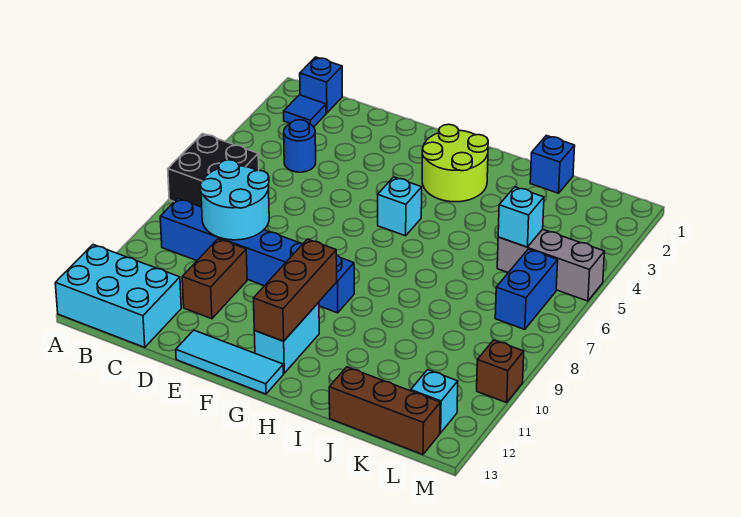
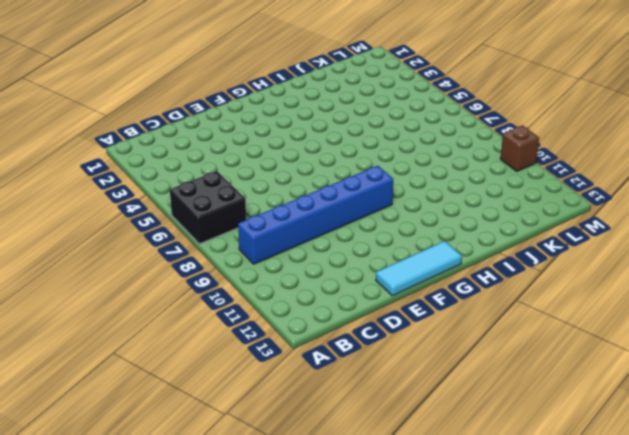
none -> cyan brick A12:C13 level 1
none -> blue brick B1 level 1
none -> blue tile B2 level 1

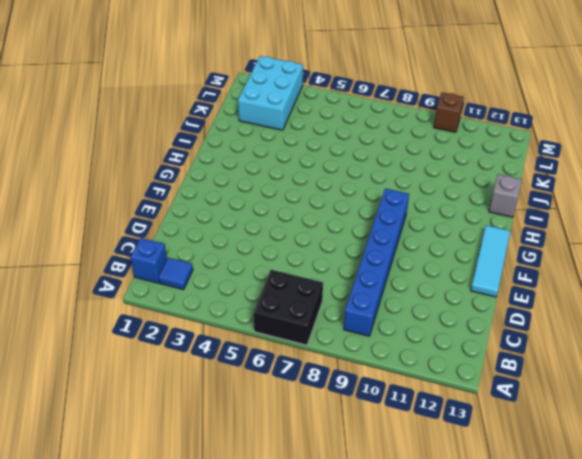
grey brick I13 level 1 -> none
cyan brick K2:M3 level 1 -> cyan brick A12:C13 level 1
none -> blue round brick C4 level 1
none -> brown brick D10:D11 level 1
none -> lime round brick G2:H3 level 1

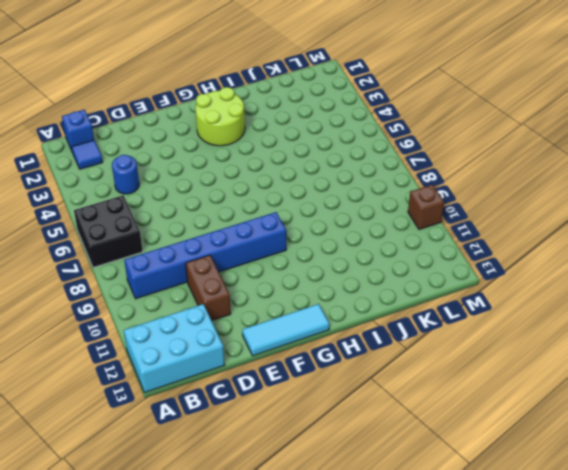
none -> cyan brick G5 level 1
none -> cyan brick G11:G12 level 1
none -> blue brick J1 level 1

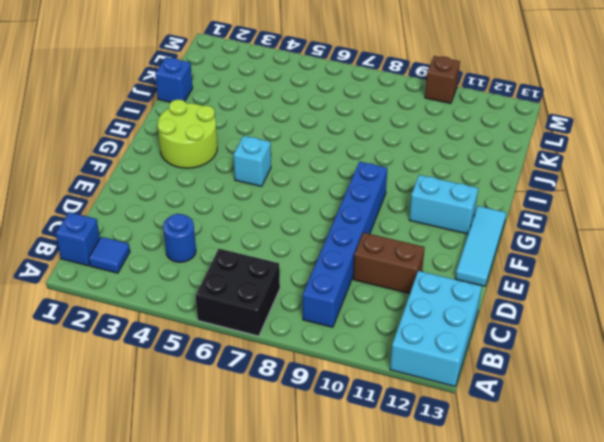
none -> brown brick J13:L13 level 1
none -> grey brick K5:M5 level 1
none -> blue brick L6:L7 level 1

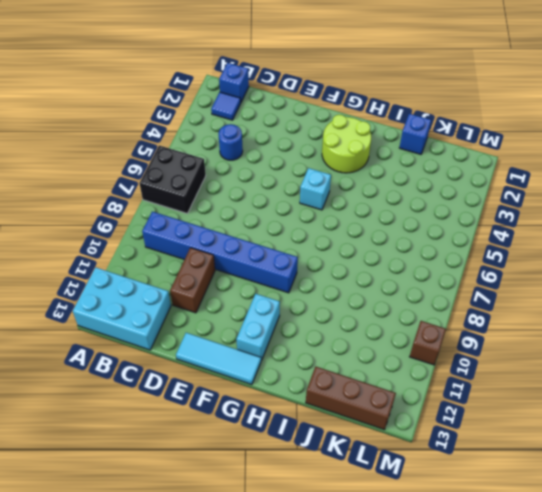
none -> grey brick K5:M5 level 1
none -> blue brick L6:L7 level 1
none -> cyan brick L12 level 1

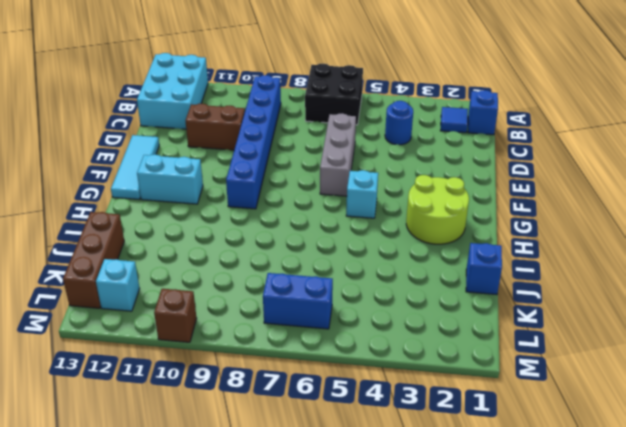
grey brick D6:F6 level 1 -> grey brick K5:M5 level 1
none -> cyan round brick C8:D9 level 2
none -> brown brick G10:G12 level 2
none -> cyan brick K5 level 2

